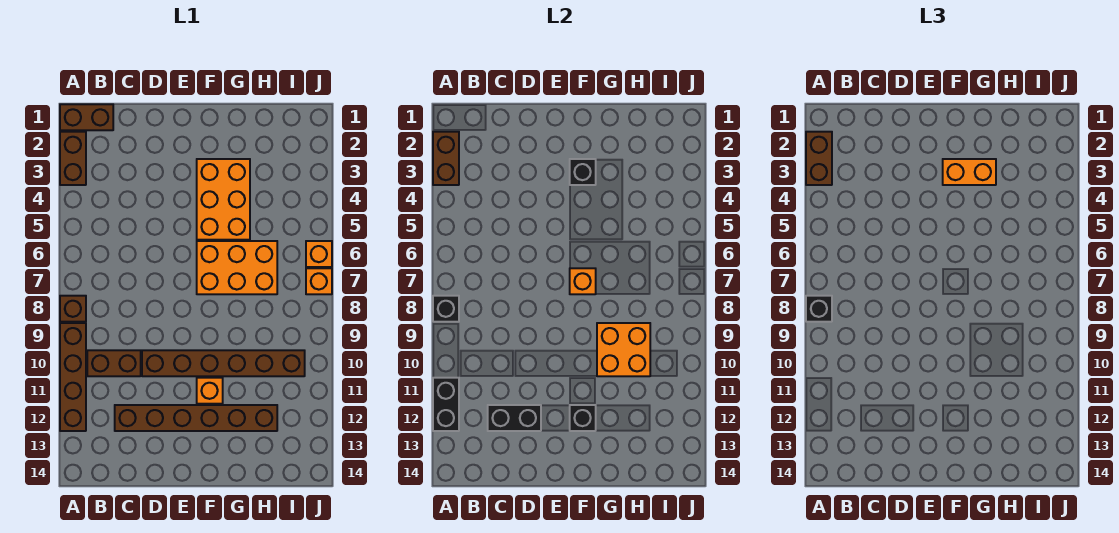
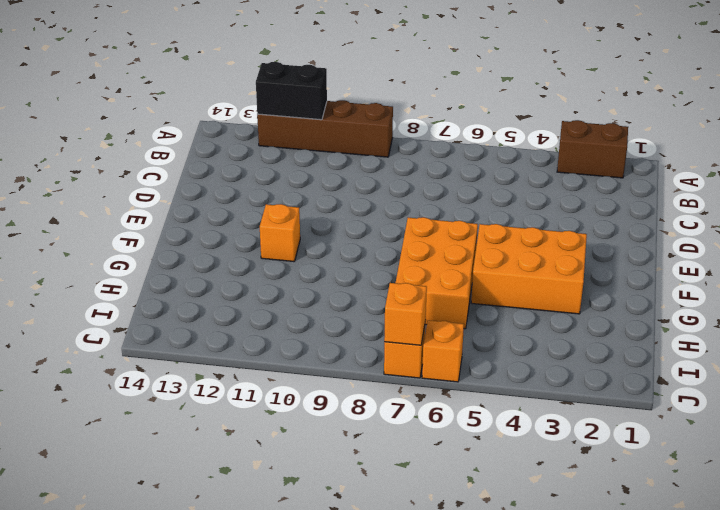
orange brick J7 level 2 -> orange brick F7 level 2
none -> brown brick A1:B1 level 1
none -> brown brick A8 level 1
none -> brown brick B10:C10 level 1

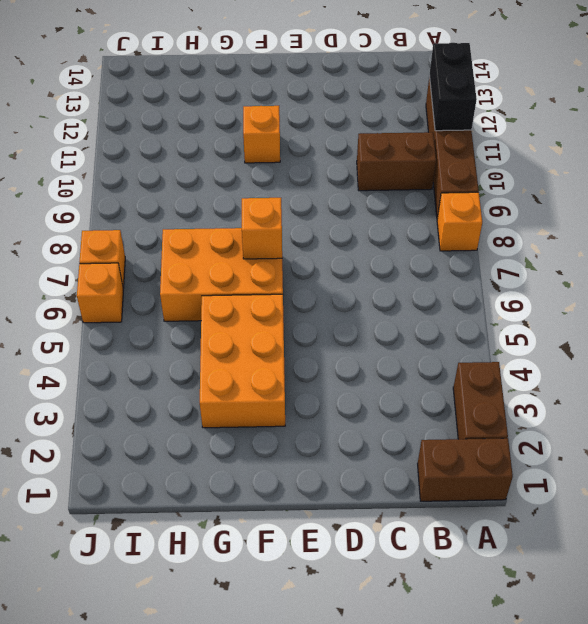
orange brick A8 level 1 -> brown brick A8 level 1
none -> brown brick C12:H12 level 1
none -> brown brick D10:I10 level 1
none -> brown brick A2:A3 level 2

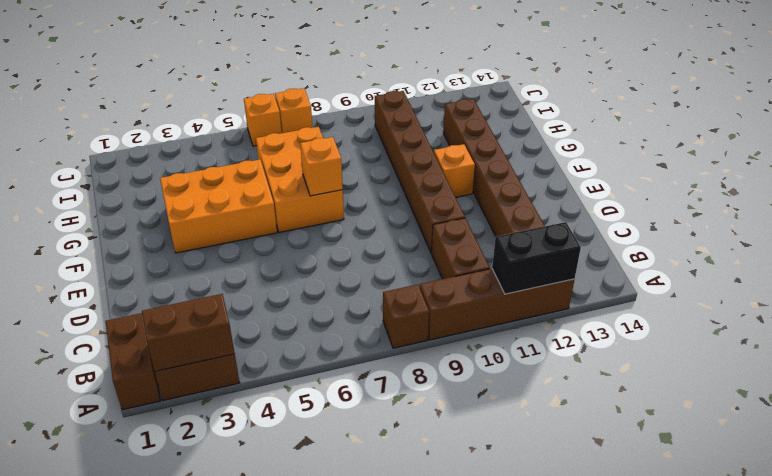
none -> black brick A8 level 2
none -> black brick C12:D12 level 2
none -> black brick F3 level 2

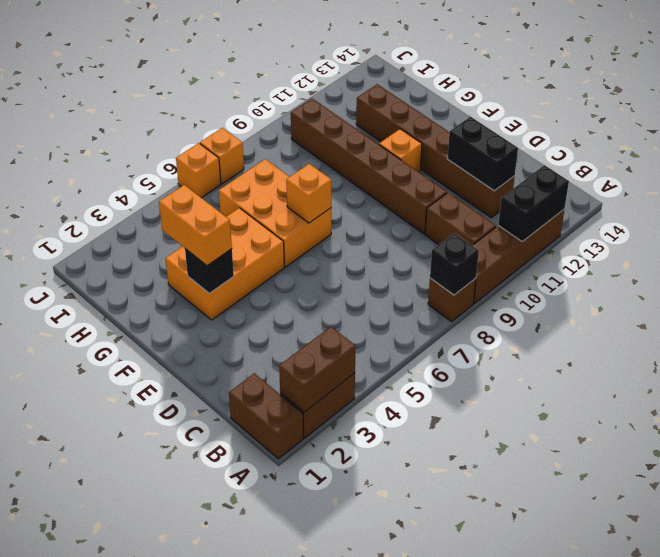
none -> black brick F12 level 2
none -> orange brick G9:H10 level 2
none -> brown brick A2:A3 level 3

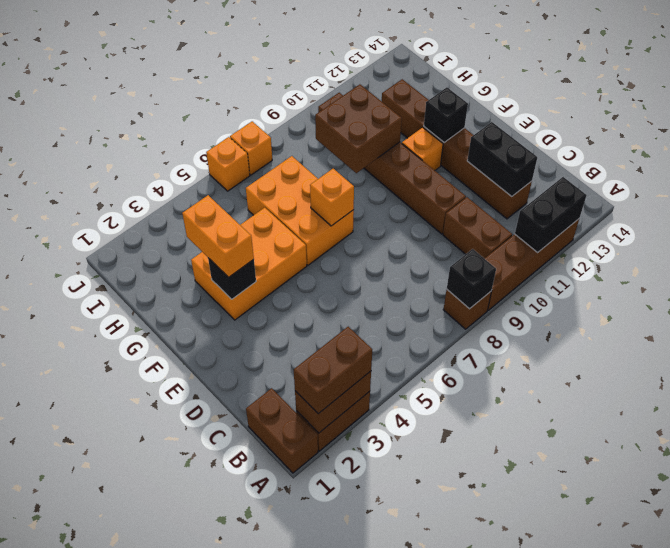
brown brick G9:H10 level 2 -> orange brick G9:H10 level 2
none -> black brick A8 level 3

